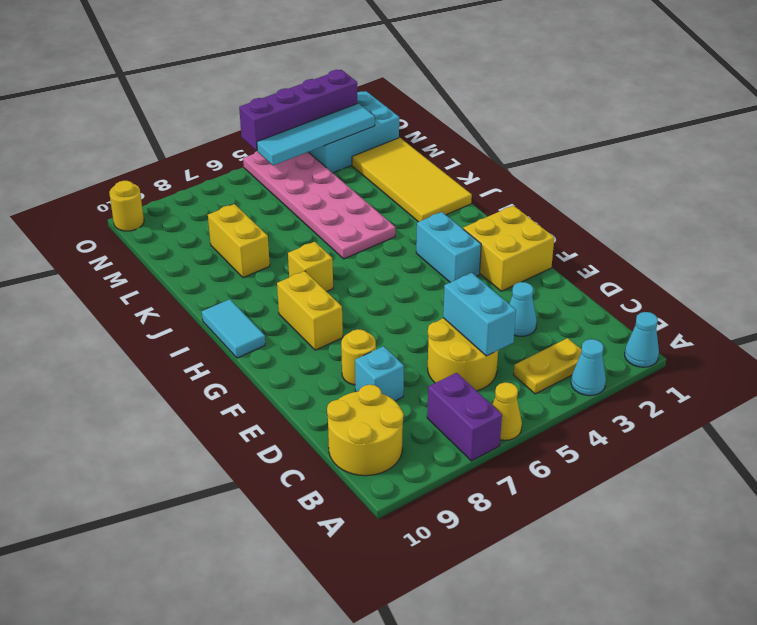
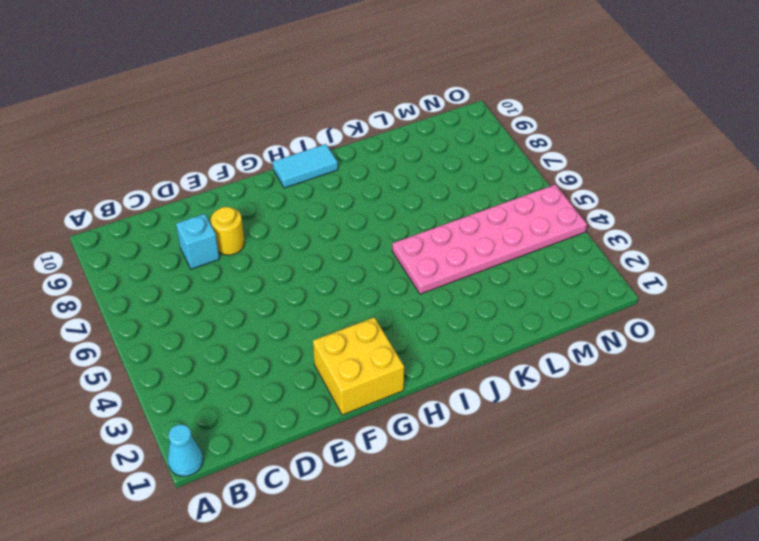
none -> cyan cone A3 level 1
none -> yellow cone A6 level 1
none -> purple brick A7:B7 level 1

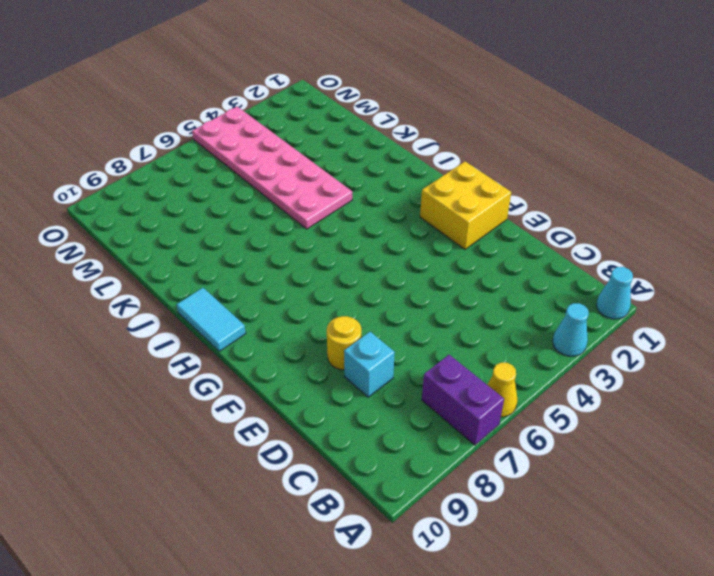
none -> yellow plate B3:B4 level 1
none -> yellow round brick B9:C10 level 1
none -> yellow round brick C5:D6 level 1

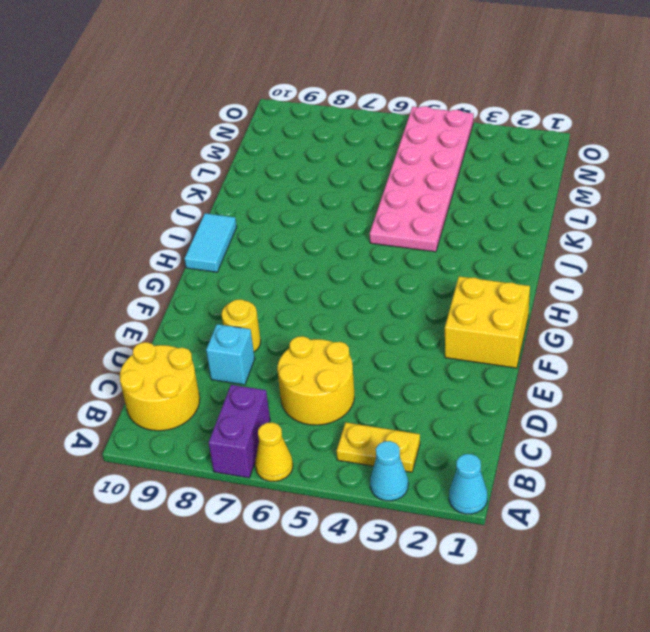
none -> cyan cone D3 level 1
none -> cyan brick G3:H3 level 1
none -> yellow brick G8:H8 level 1

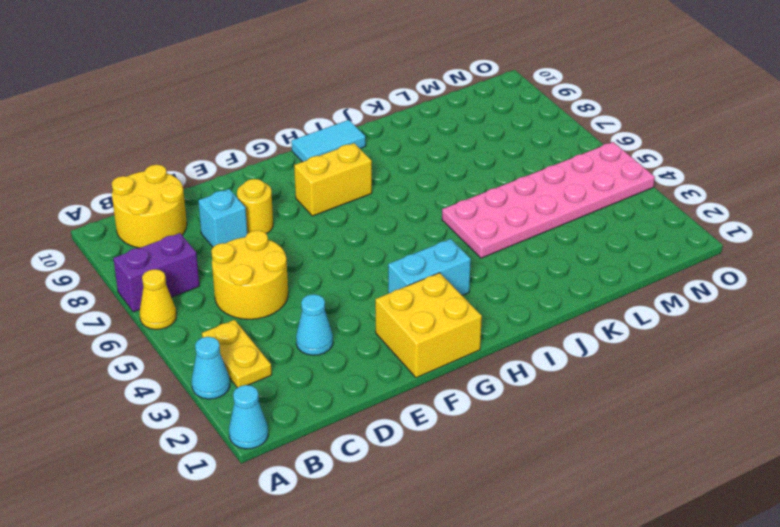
none -> yellow brick I7 level 1
none -> yellow tile J1:M2 level 1
none -> yellow brick K8:L8 level 1

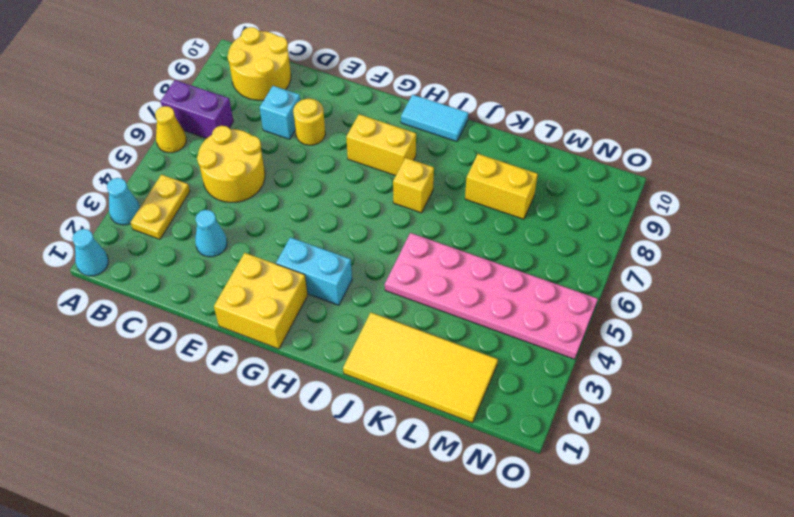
none -> cyan brick N1:O3 level 1
none -> yellow round brick O10 level 1
none -> cyan brick C5:D5 level 2

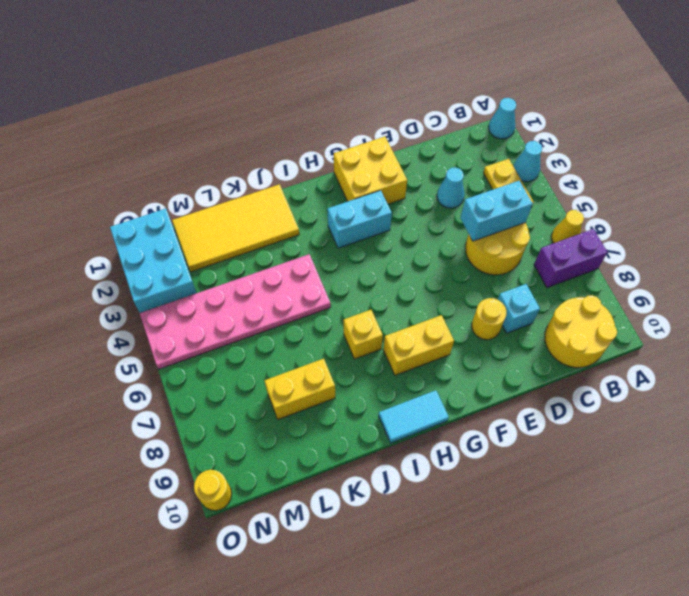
none -> cyan tile N2:N5 level 2
none -> purple brick O2:O5 level 2

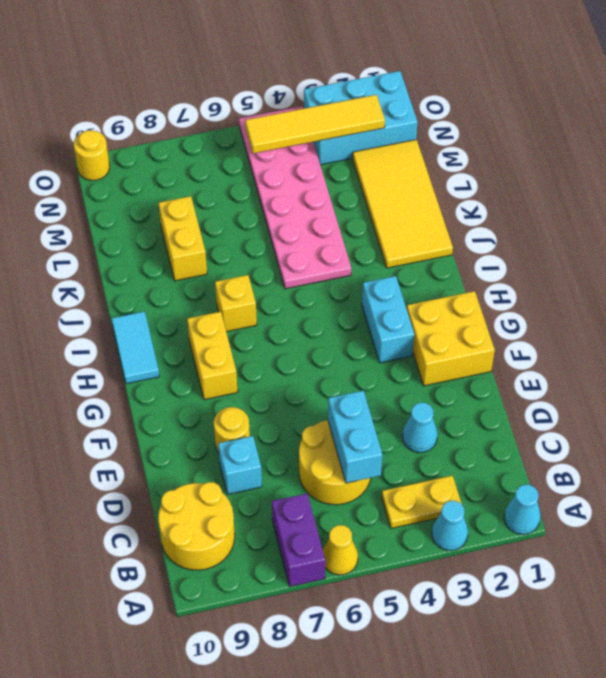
yellow tile N2:N5 level 2 -> cyan tile N2:N5 level 2
none -> purple brick O2:O5 level 2

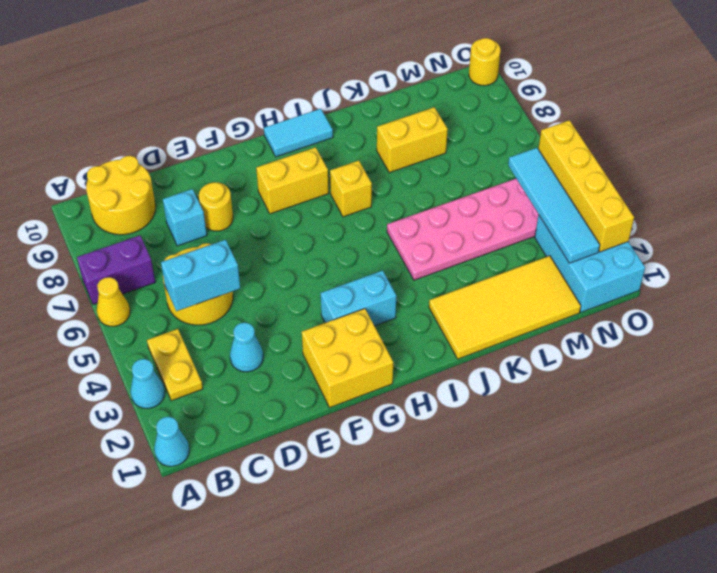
yellow brick O2:O5 level 2 -> purple brick O2:O5 level 2

